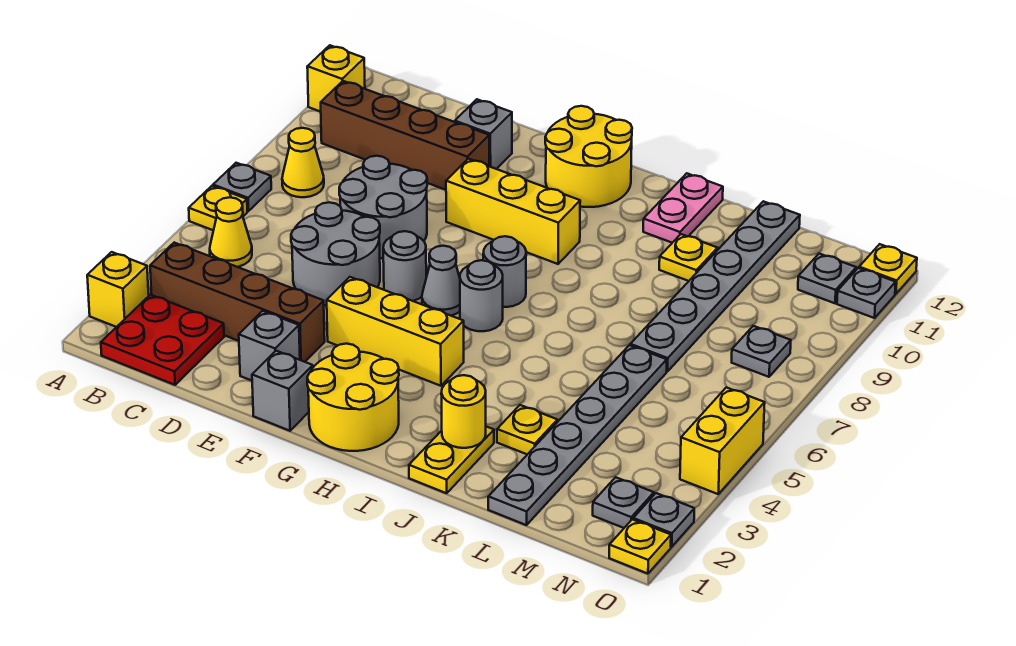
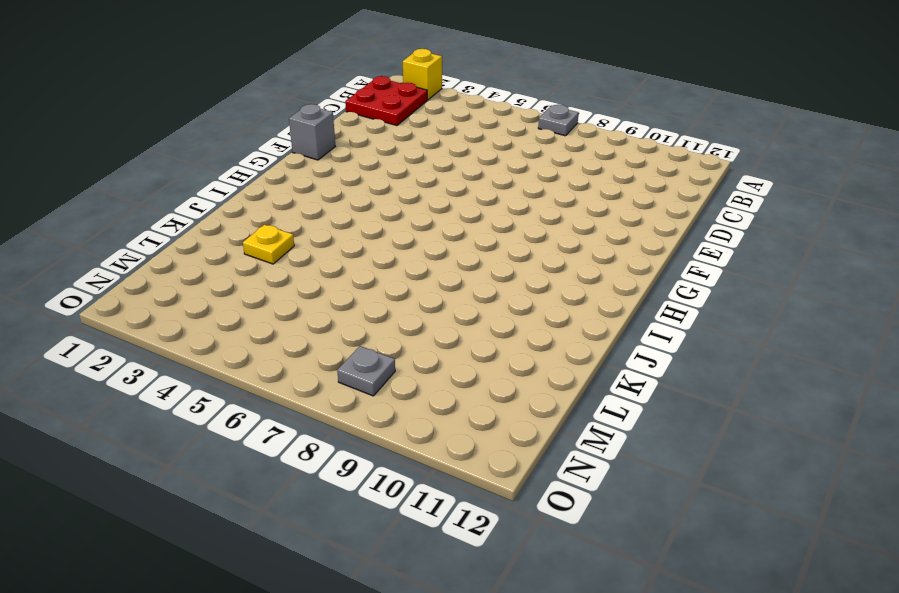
none -> yellow plate A6 level 1
none -> yellow brick A11 level 1
none -> brown brick B3:E3 level 1
none -> yellow cone B5 level 1

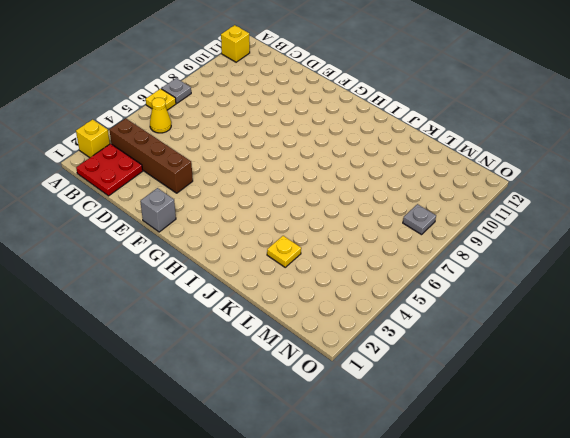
none -> yellow cone B8 level 1
none -> brown brick B10:E10 level 1
none -> grey round brick D5:E6 level 1
none -> grey round brick D7:E8 level 1

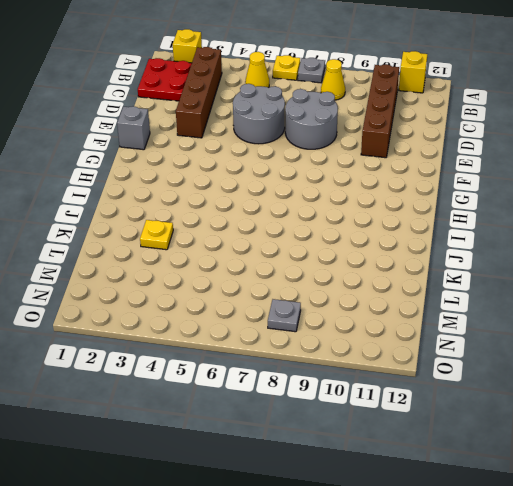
none -> grey brick E2 level 1
none -> grey brick E11 level 1
none -> yellow brick F4:H4 level 1
none -> grey round brick F6 level 1

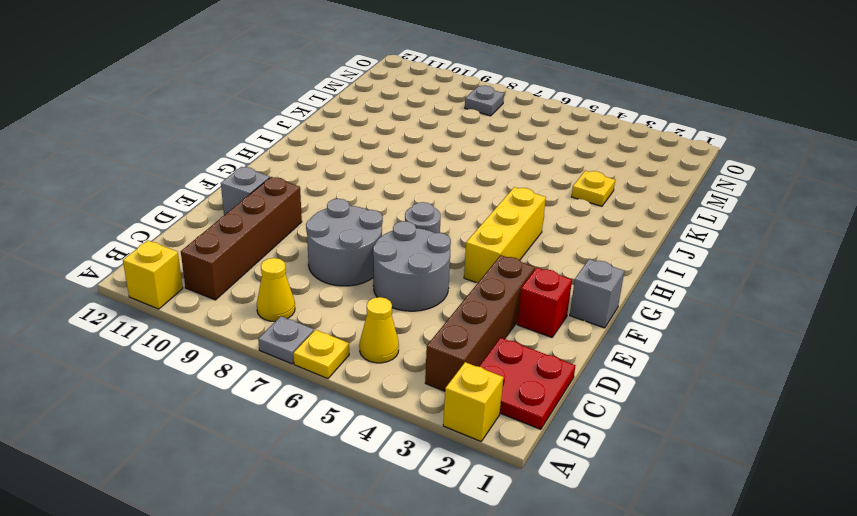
red brick E2 level 1 -> grey brick E2 level 1
none -> yellow brick F9:H9 level 1
none -> yellow round brick G1:H2 level 1
none -> grey cone G6 level 1
none -> yellow round brick G11:H12 level 1

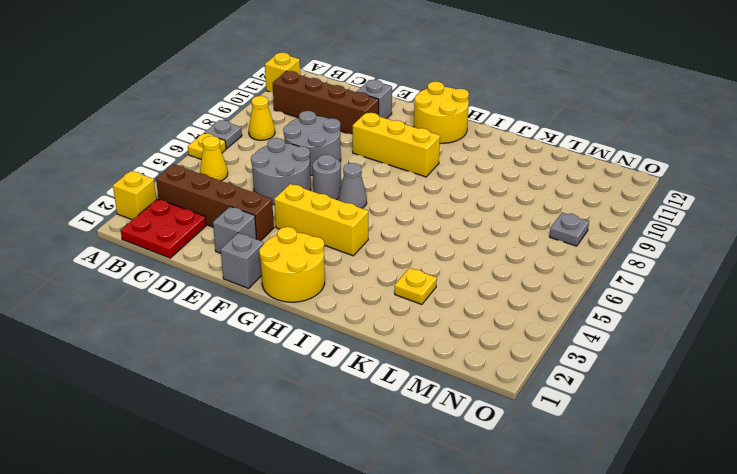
none -> grey round brick H6 level 1
none -> grey round brick H7 level 1
none -> yellow plate J1:J2 level 1
none -> pink plate J11:J12 level 1

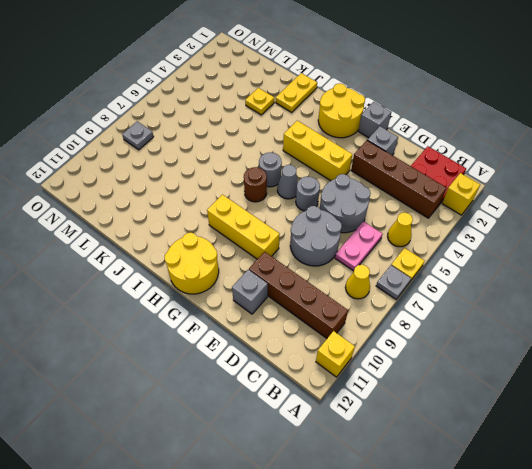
pink plate C6:C7 level 1 -> pink plate J11:J12 level 1
brown round brick H7 level 1 -> grey round brick H7 level 1
none -> yellow plate K10 level 1
none -> grey plate L1:L6 level 1
none -> grey plate L7:L12 level 1
none -> grey plate N2 level 1

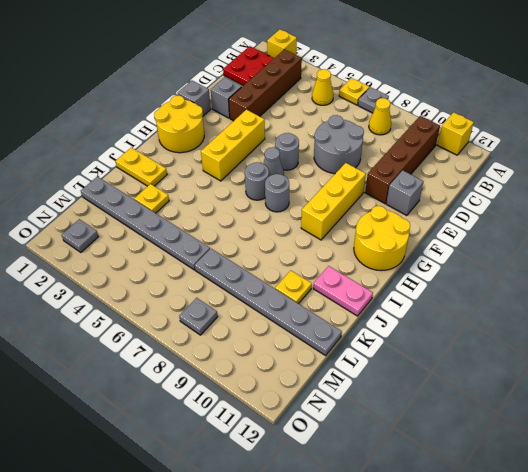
none -> grey round brick D5:E6 level 1
none -> grey plate N11 level 1
none -> yellow plate O1 level 1
none -> grey plate O2 level 1

